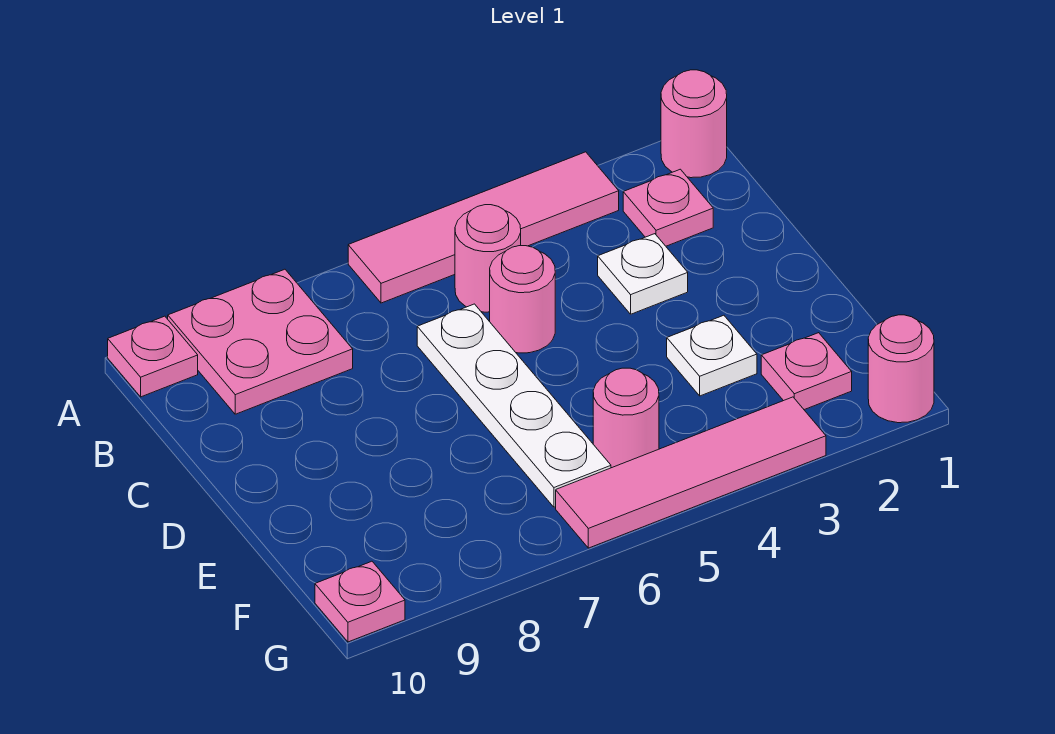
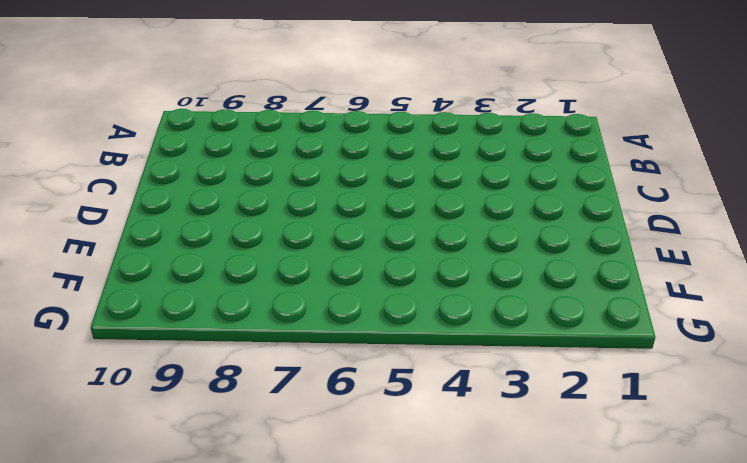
none -> pink round brick A1 level 1
none -> pink tile A3:A6 level 1
none -> pink plate A8:B9 level 1

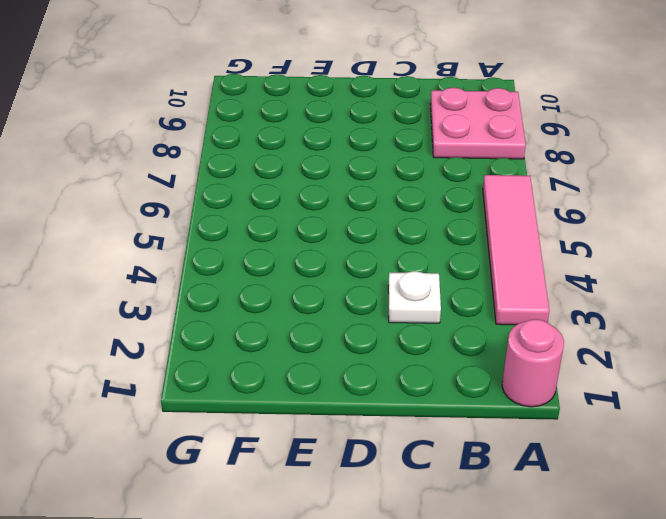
none -> pink plate A10 level 1
none -> pink plate B2 level 1
none -> pink round brick B5 level 1

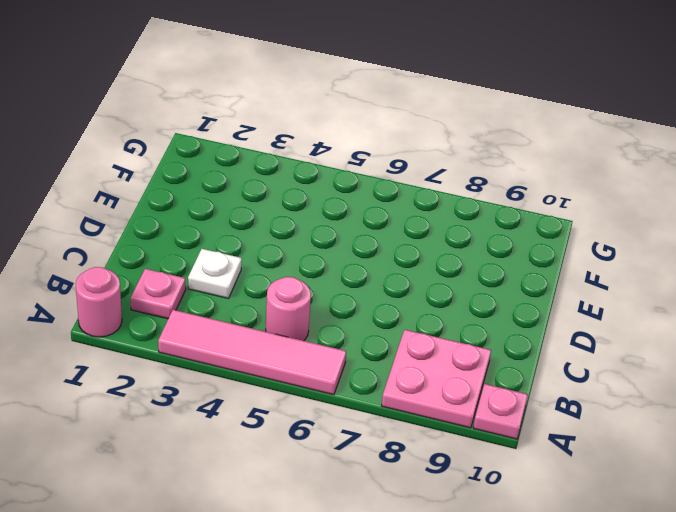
none -> pink round brick C5 level 1
none -> white plate C6:F6 level 1
none -> white plate E3 level 1

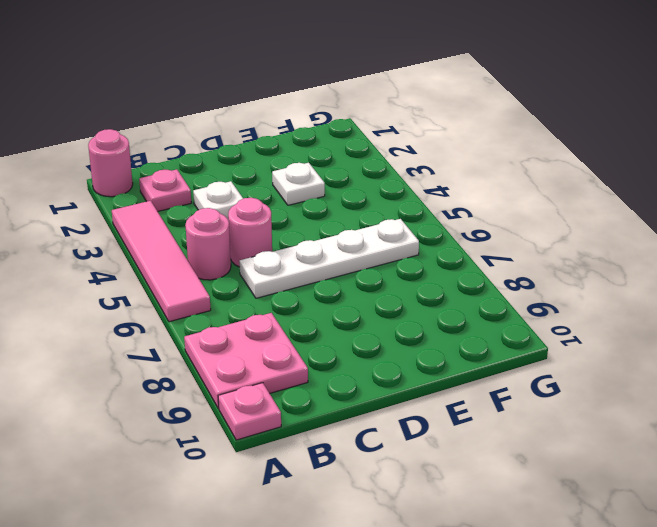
none -> pink plate F2 level 1
none -> pink round brick F5 level 1
none -> pink round brick G1 level 1

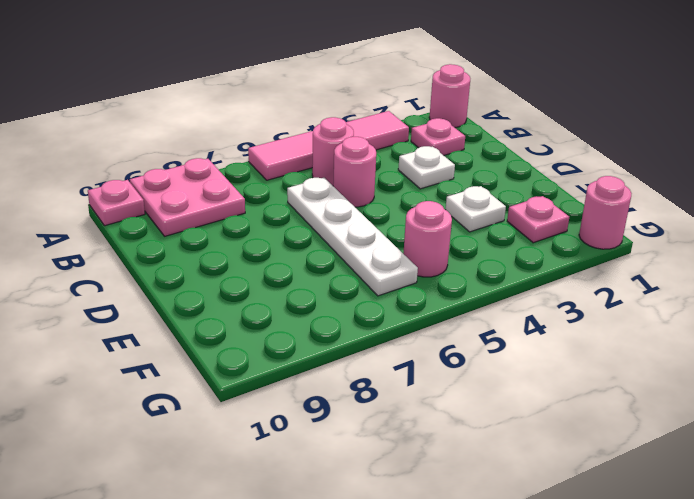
none -> pink tile G3:G6 level 1
none -> pink plate G10 level 1

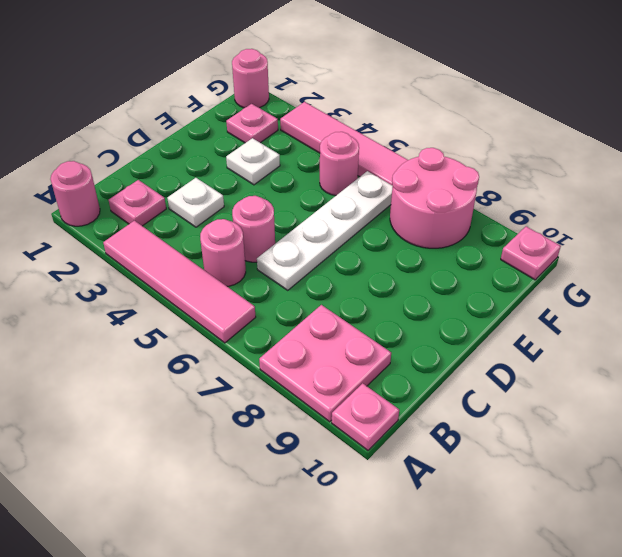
pink round brick F7:G8 level 1 -> none

